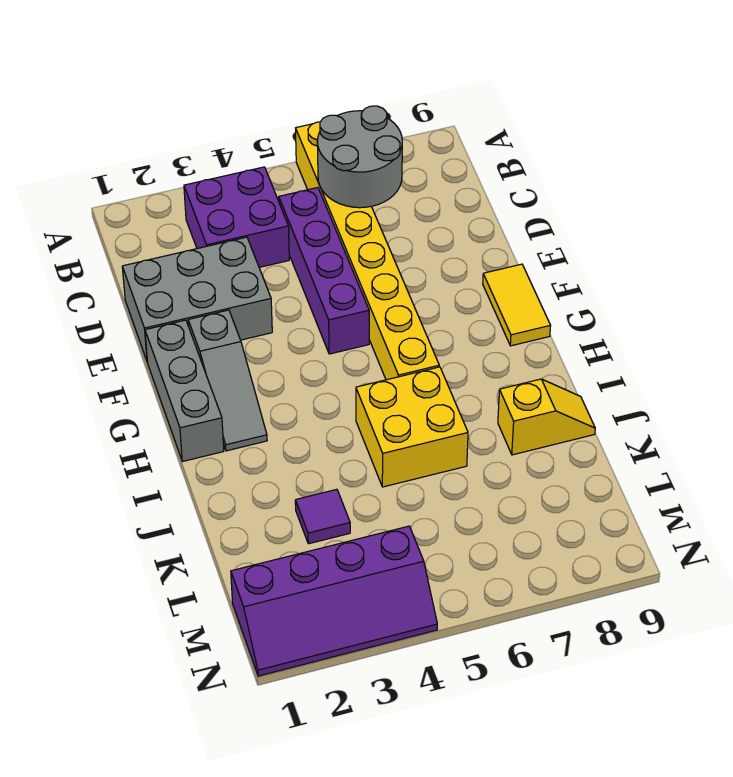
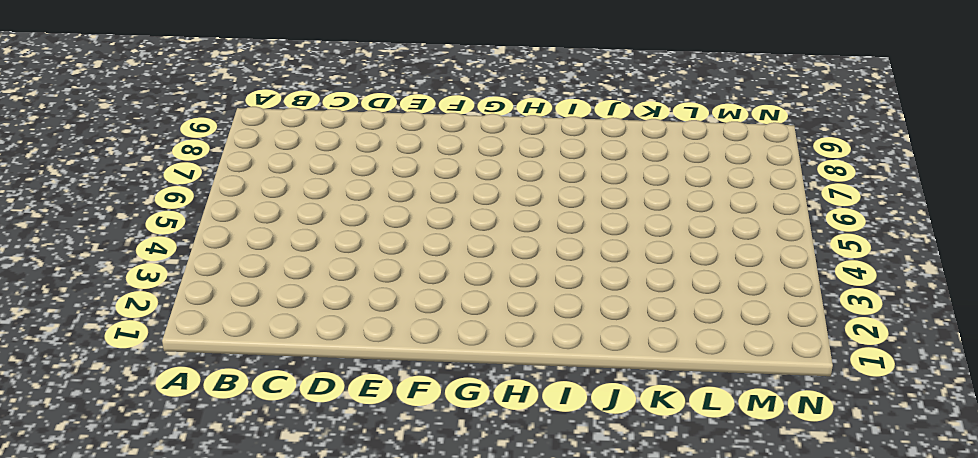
none -> yellow brick A6:H6 level 1
none -> purple brick B3:C4 level 1
none -> purple brick C5:F5 level 1

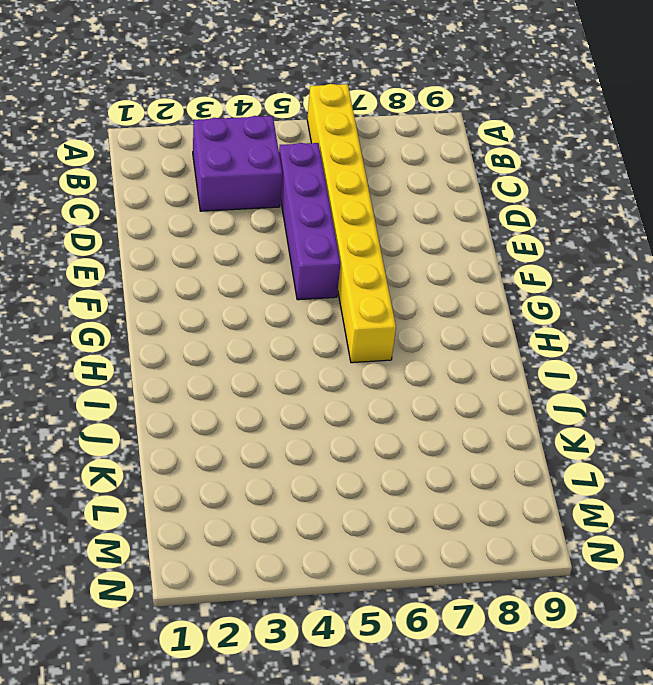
none -> grey brick D1:E3 level 1
none -> grey brick F1:H1 level 1
none -> grey slope F2:H2 level 1 top F

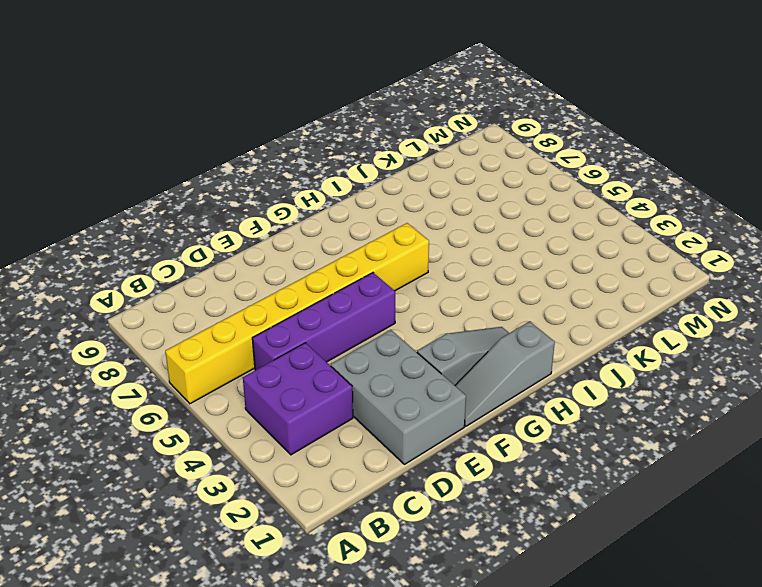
grey slope F1:H1 level 1 top H -> grey brick F1:H1 level 1
none -> yellow tile F9:G9 level 1
none -> yellow brick I5:J6 level 1
none -> yellow slope J8:J9 level 1 top 8

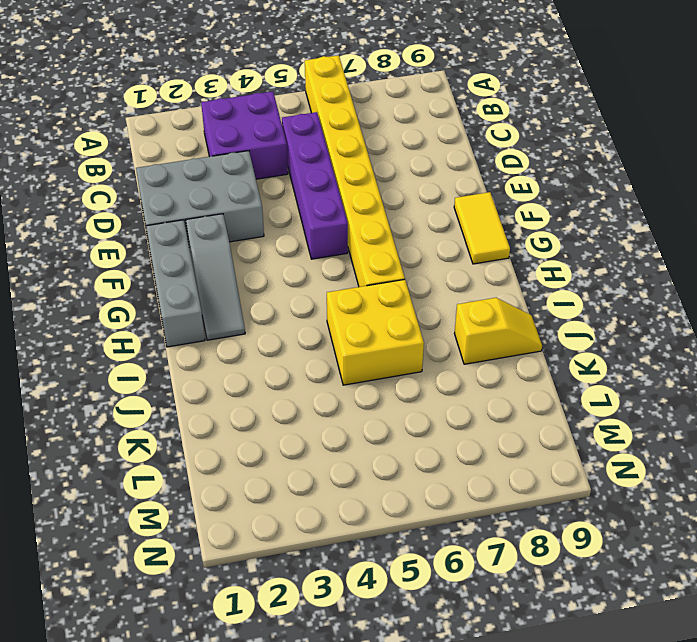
none -> purple tile K3 level 1
none -> purple slope M1:N4 level 1 top M
none -> grey round brick B6:C7 level 2

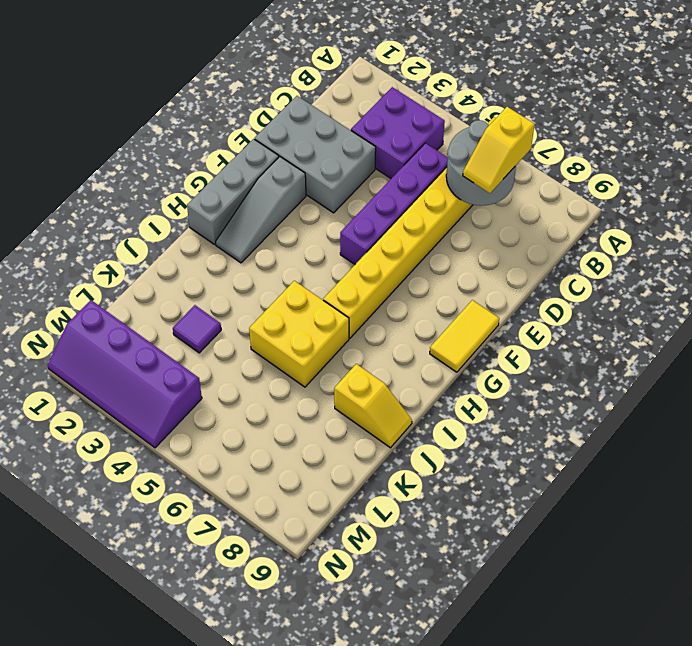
yellow slope B7:C7 level 3 top B -> none

